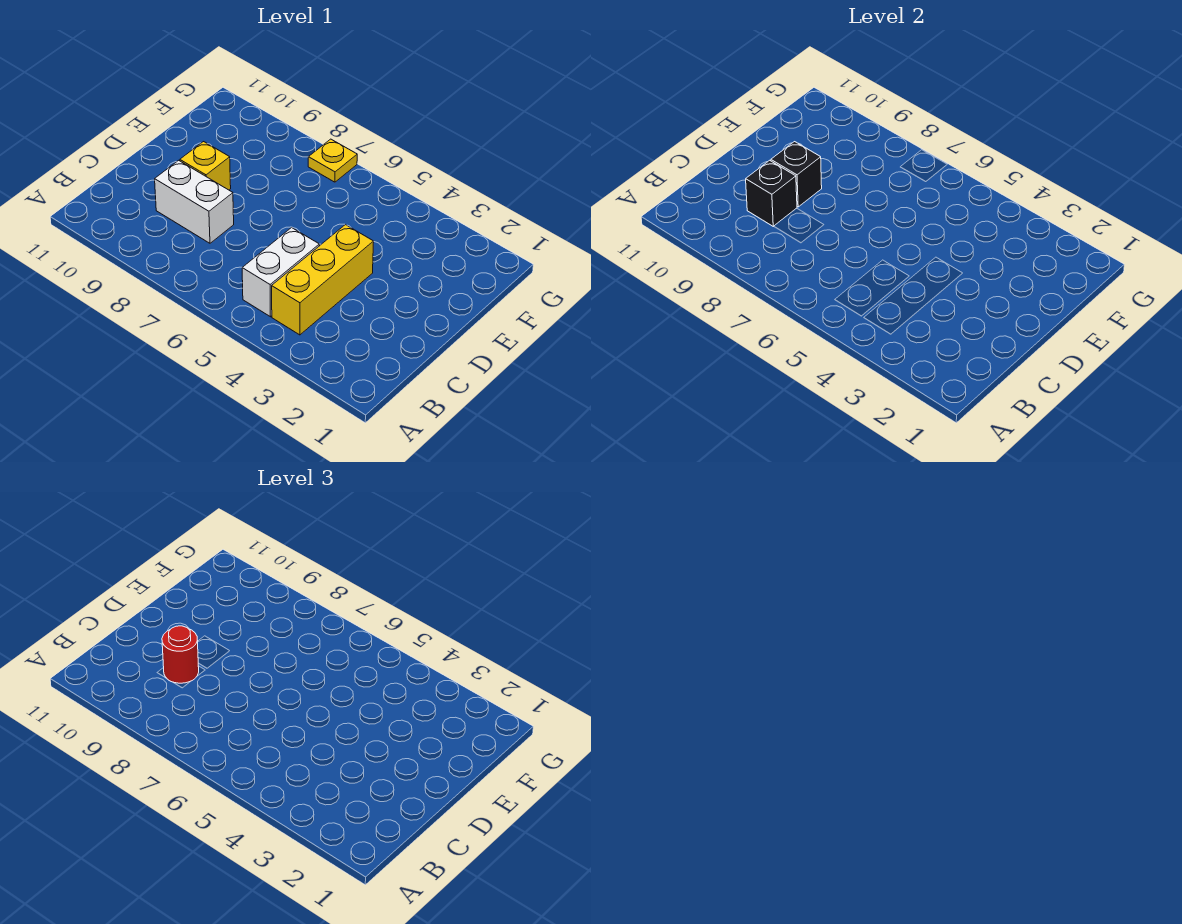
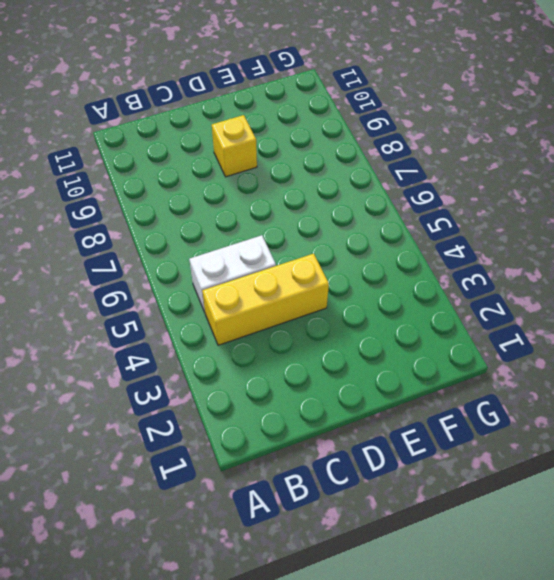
none -> white brick C8:C9 level 1
none -> yellow plate G7 level 1

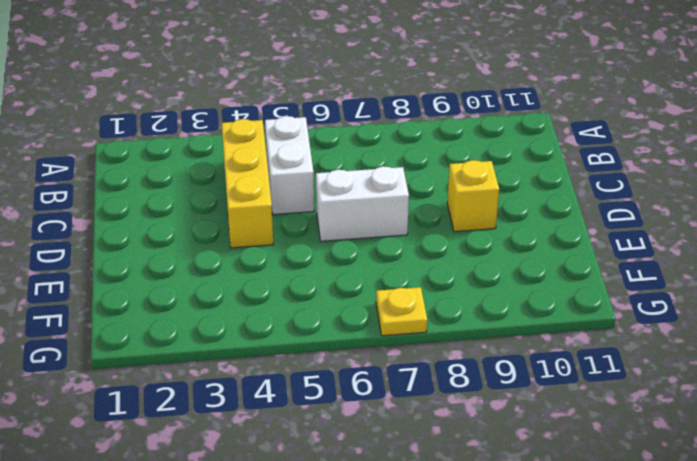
white brick D6:D7 level 1 -> white brick C8:C9 level 1
none -> black brick C9 level 2
none -> black brick D9 level 2

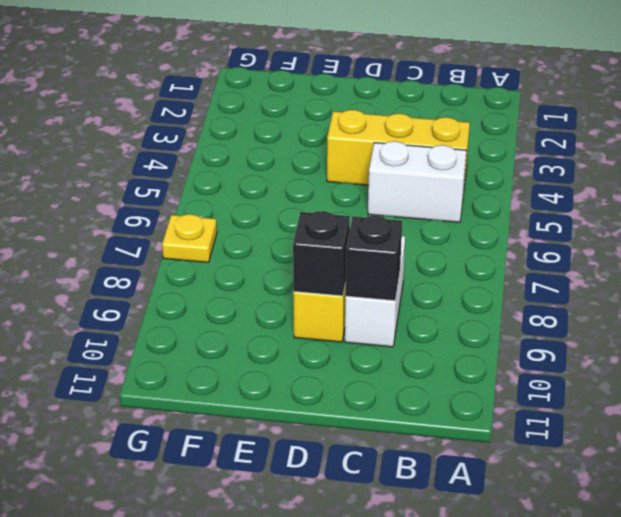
none -> red round brick C9 level 3

